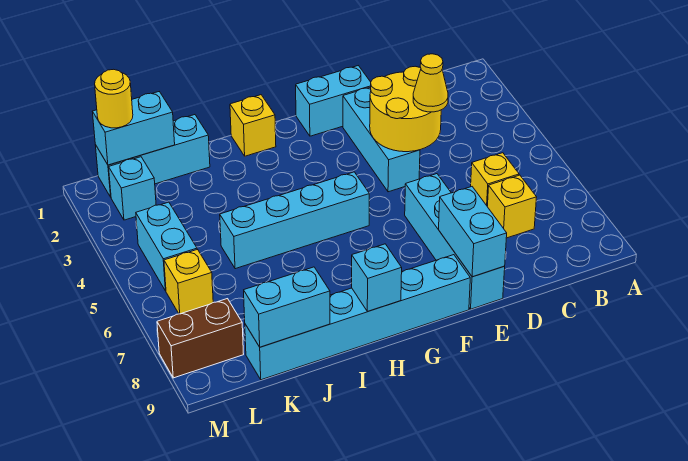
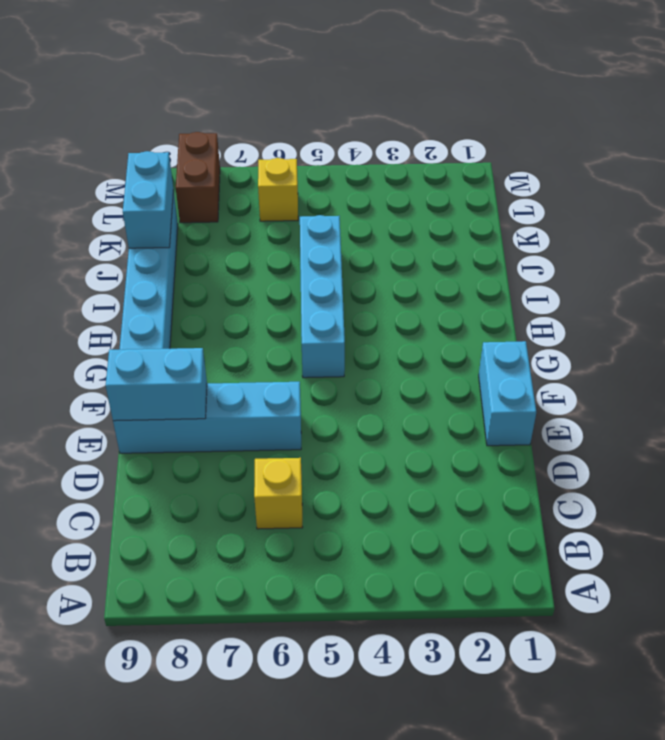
none -> yellow brick C7 level 1
none -> cyan brick E2:E4 level 1
none -> yellow brick H1 level 1

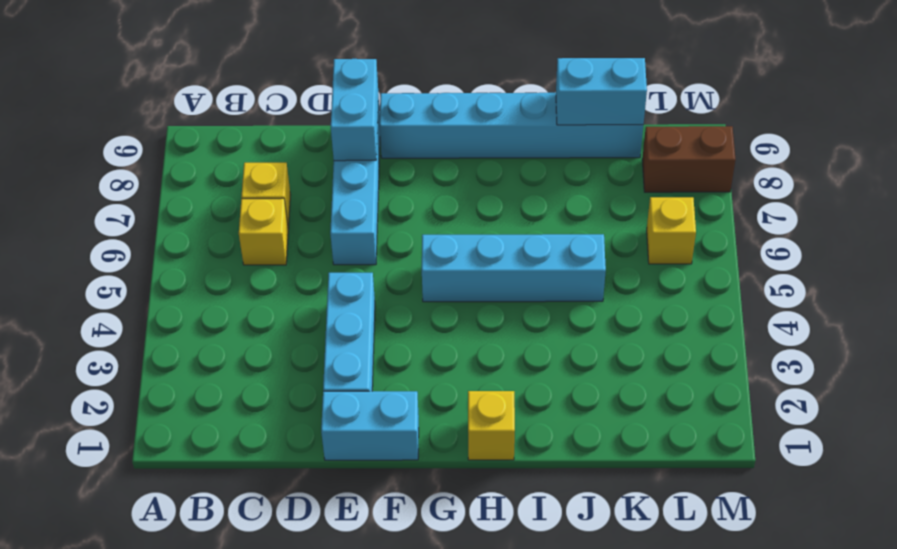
none -> cyan brick J1:L1 level 1
none -> cyan brick L2 level 1
none -> cyan brick L4:L5 level 1

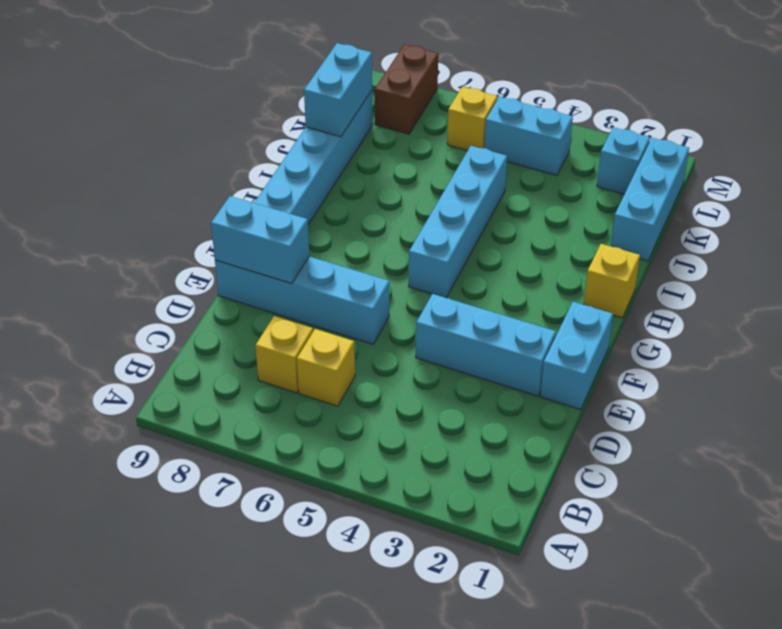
none -> yellow round brick D3:E4 level 2
none -> cyan brick H9 level 2
none -> cyan brick K1:L1 level 2

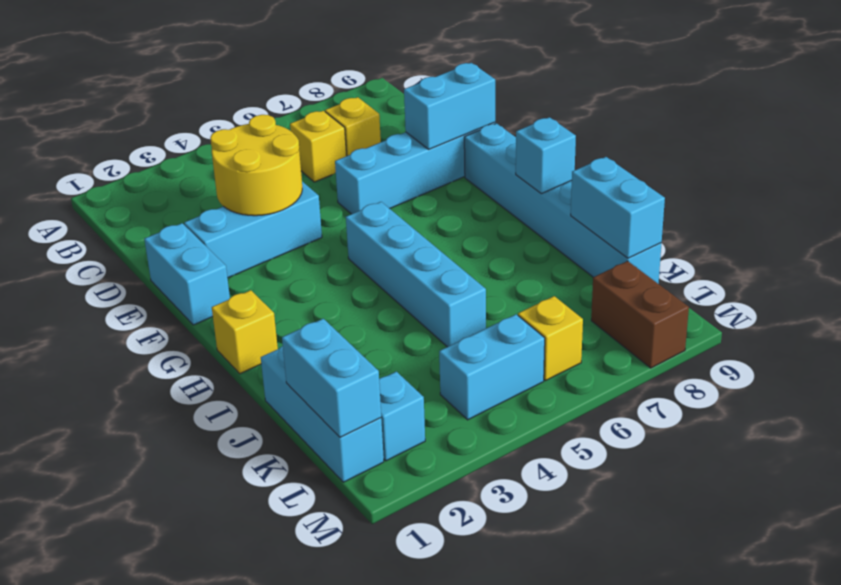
none -> yellow cone D4 level 3
none -> yellow round brick L1 level 3

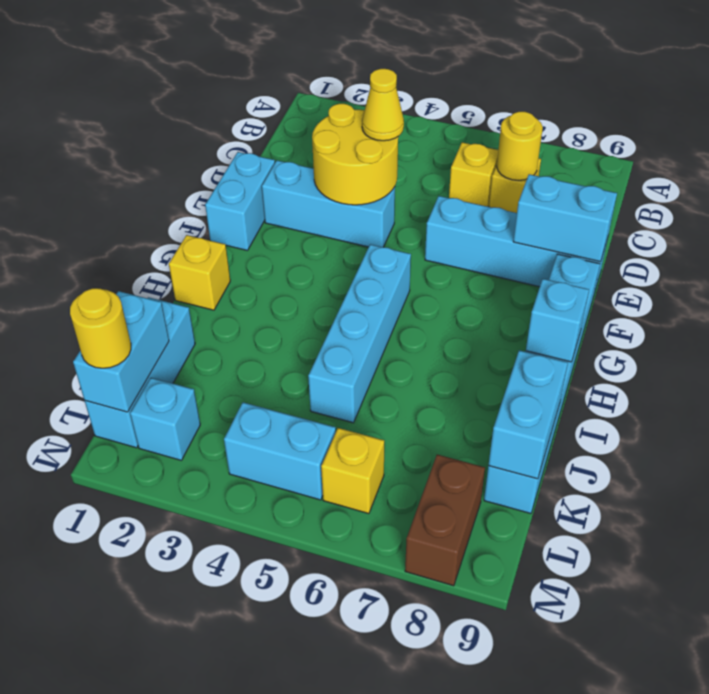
yellow round brick C7 level 2 -> none

